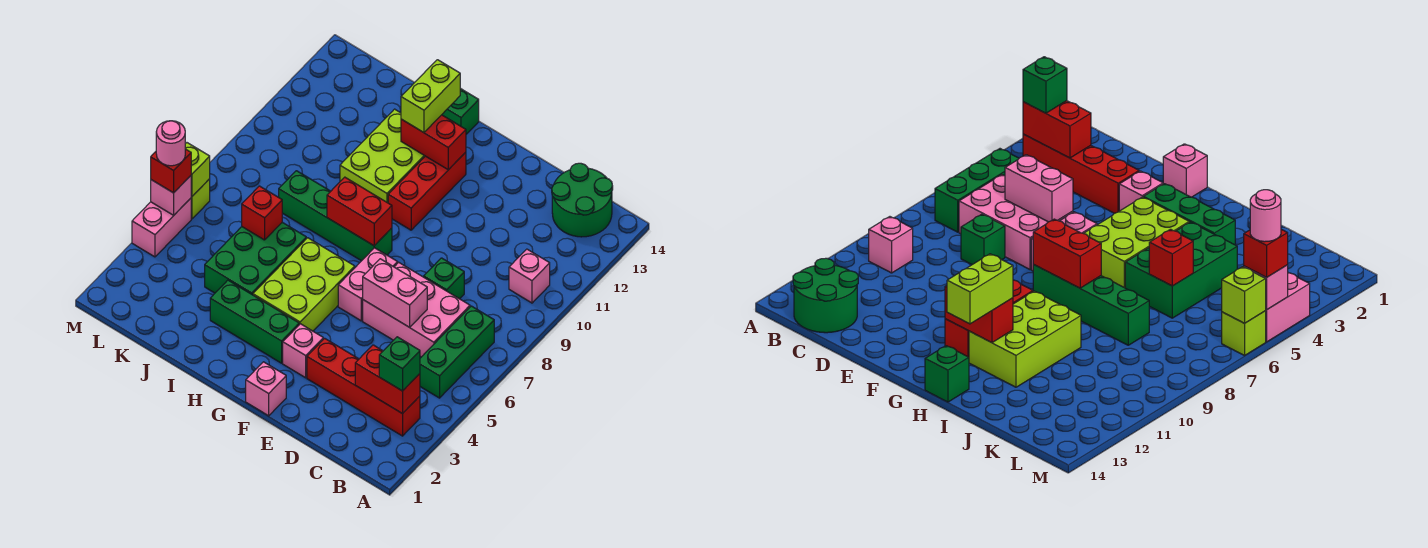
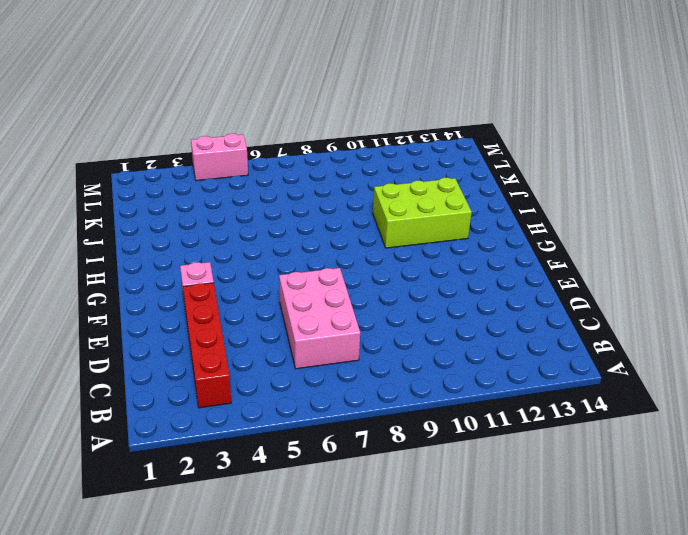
none -> green brick B5:B7 level 1
none -> pink brick B10 level 1
none -> green round brick B13:C14 level 1

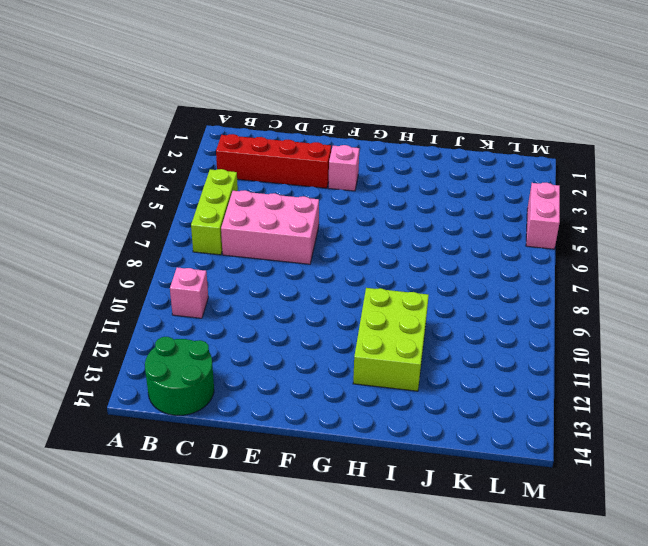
lime brick B5:B7 level 1 -> green brick B5:B7 level 1
none -> green brick D8 level 1
none -> pink brick F1 level 1
none -> pink brick F6:F7 level 1

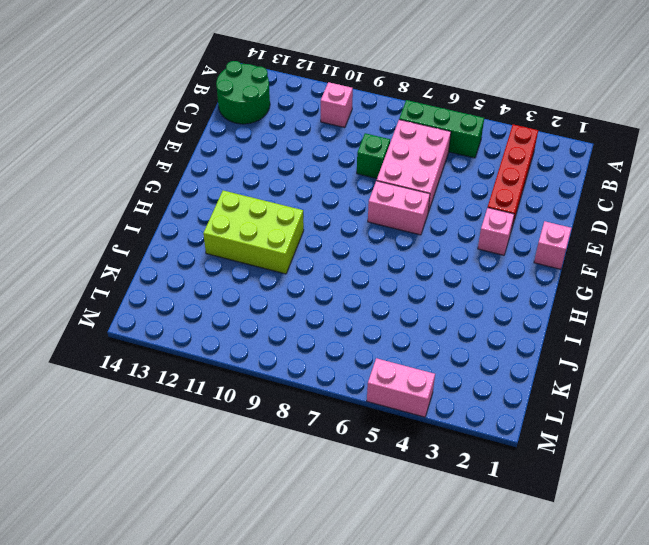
none -> green brick G3:I3 level 1
none -> lime brick G4:H6 level 1
none -> green brick G8:J8 level 1

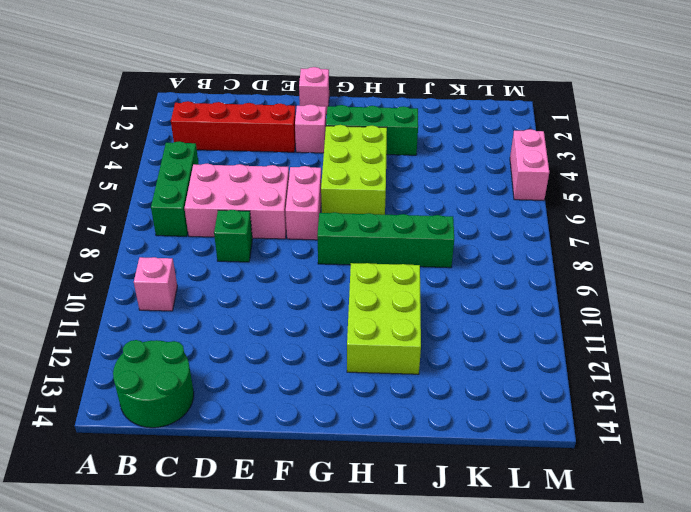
none -> red brick G10:G12 level 1
none -> green brick H14 level 1
none -> green brick I4:J6 level 1

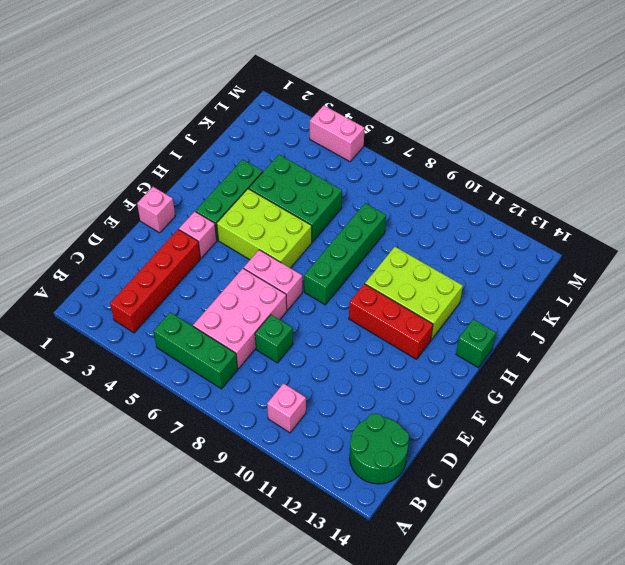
none -> lime brick M6 level 1
none -> red brick B3:C3 level 2
none -> pink brick D6:E6 level 2

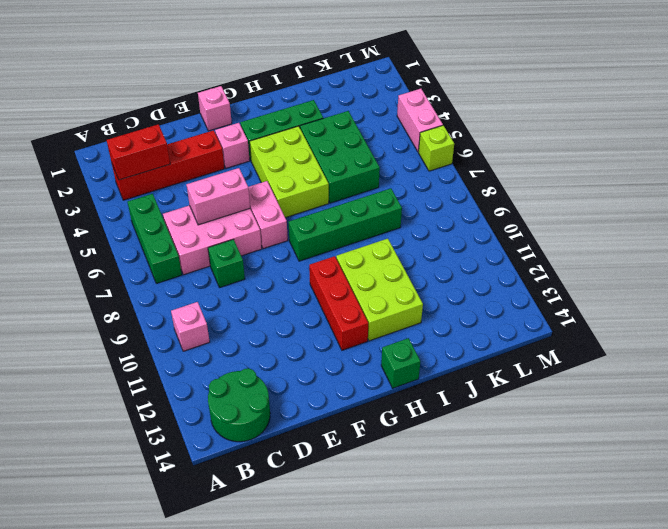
none -> red brick G8:H8 level 2
none -> red brick G12:H12 level 2
none -> red brick J6 level 2

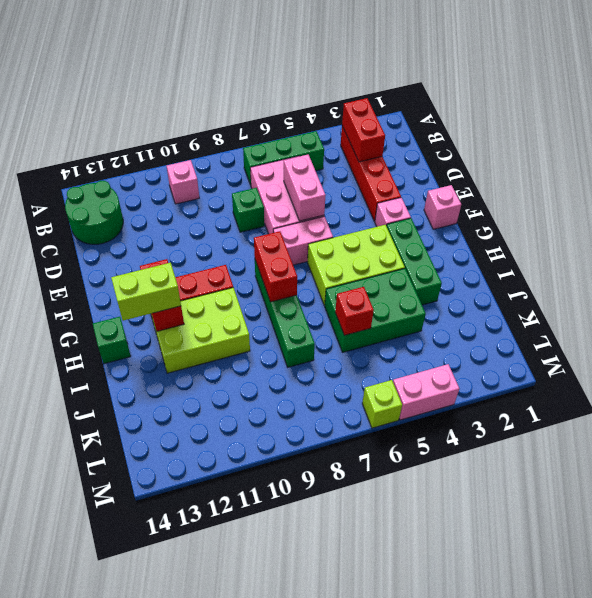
none -> pink brick M5 level 2
none -> lime brick M6 level 2
none -> green brick B3 level 3

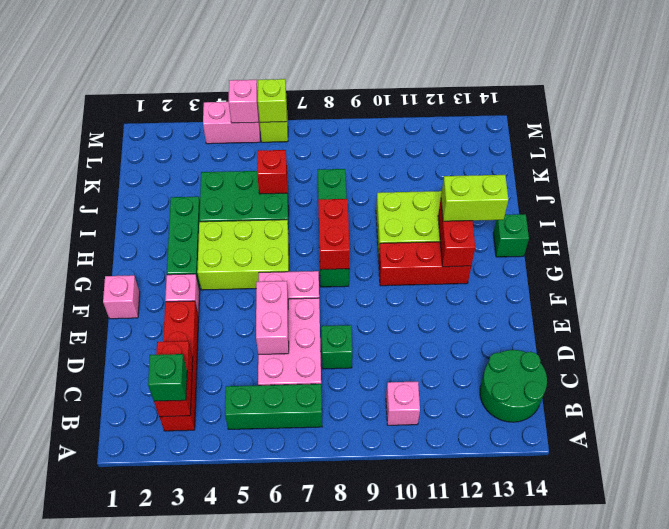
none -> red brick M5 level 3
none -> pink round brick M5 level 4

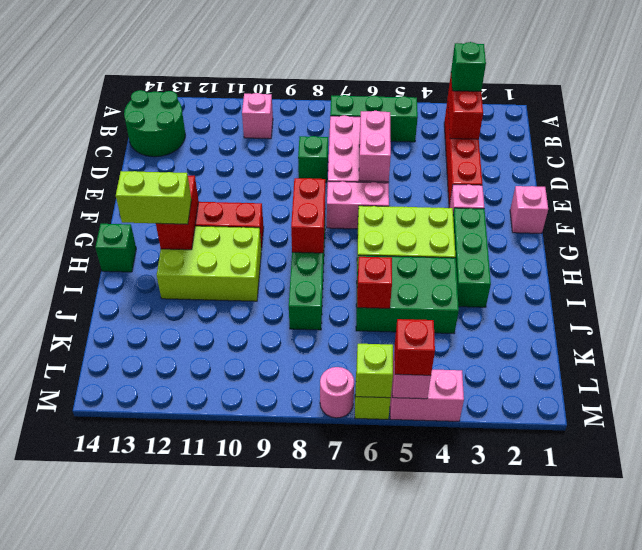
pink round brick M7 level 1 -> pink round brick M5 level 4

